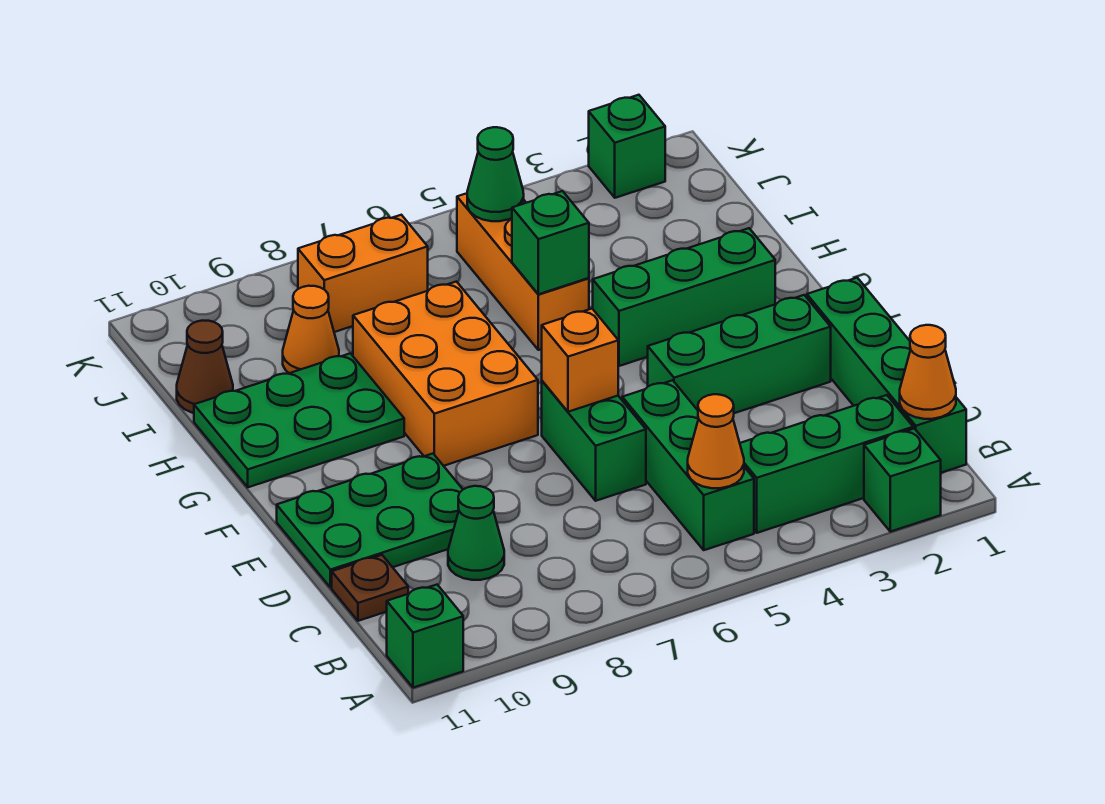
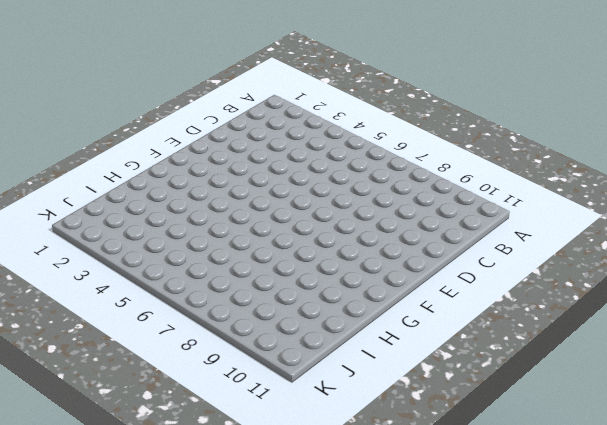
none -> green brick A2 level 1
none -> green brick A11 level 1
none -> green brick B1:E1 level 1

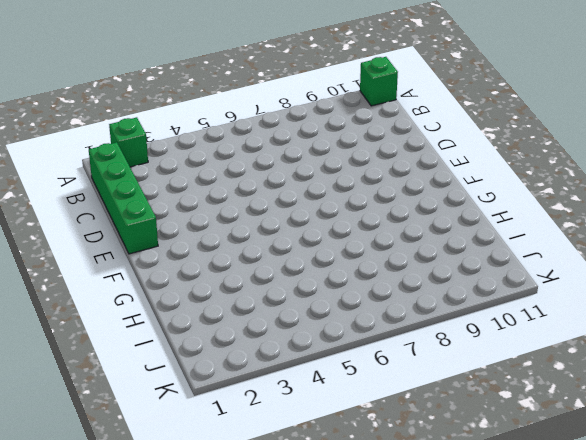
none -> green brick B2:B4 level 1
none -> green brick B5:D5 level 1
none -> green cone C9 level 1

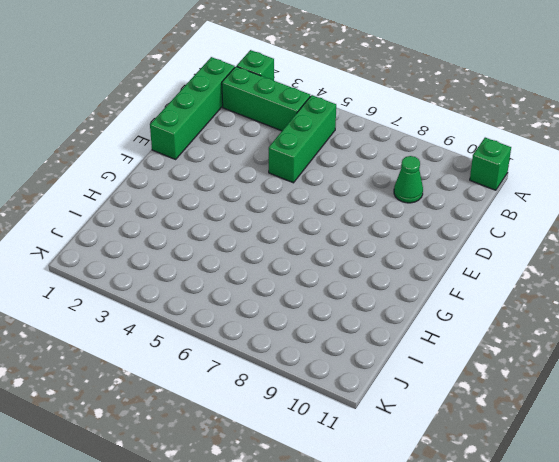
none -> brown plate C11 level 1
none -> green brick D6:E6 level 1
none -> green plate D9:E11 level 1

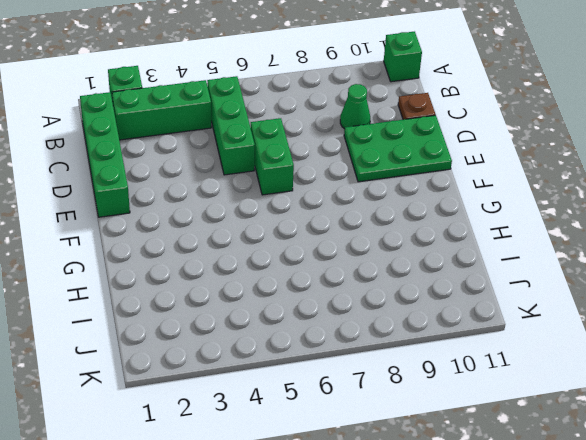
none -> green brick E2:E4 level 1
none -> orange brick F7:H8 level 1
none -> green brick G2:G4 level 1

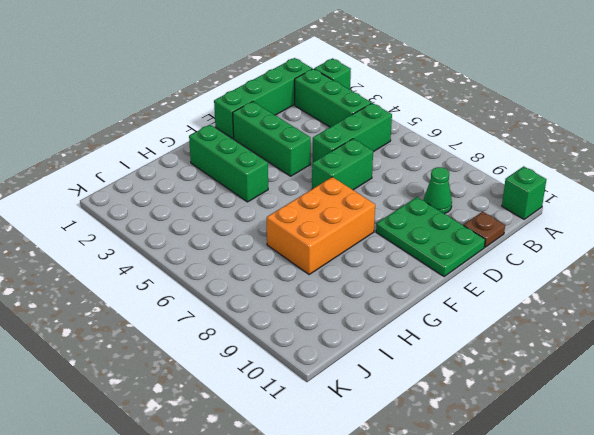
none -> green plate G9:H11 level 1
none -> orange brick H5:J5 level 1
none -> orange cone I9 level 1

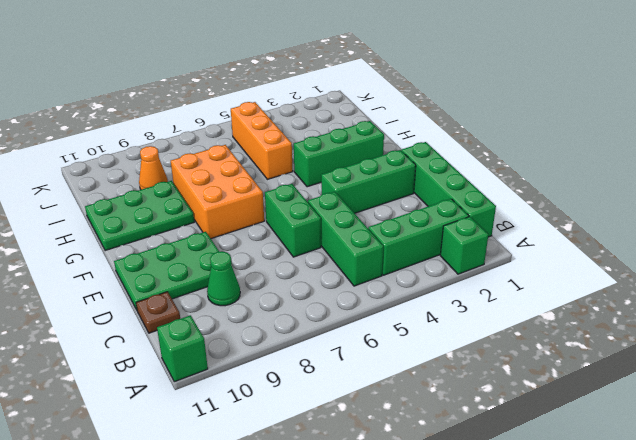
none -> brown cone I11 level 1
none -> orange brick J7:J8 level 1
none -> green brick K2 level 1

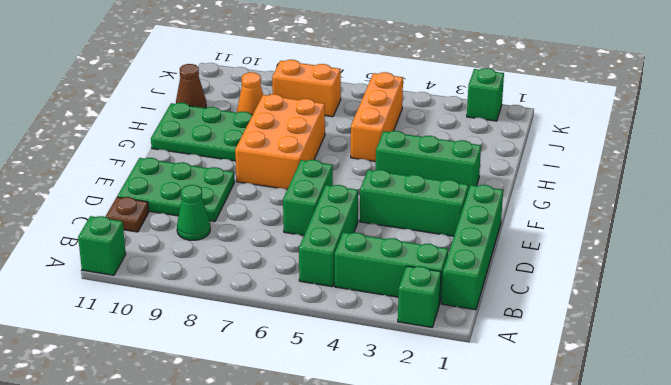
none -> orange cone B1 level 2
none -> orange cone B5 level 2
none -> orange brick E6 level 2

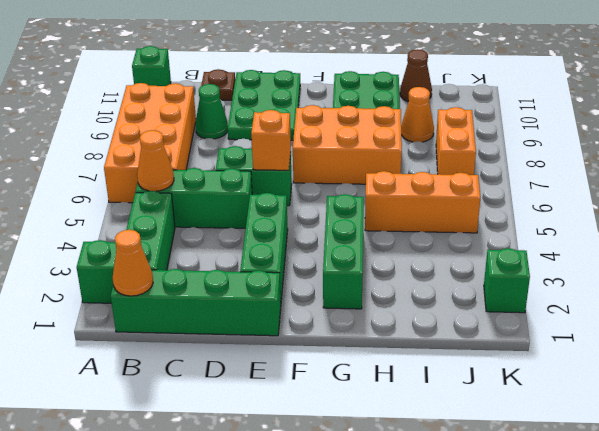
orange brick A6:B9 level 1 -> none
none -> green brick H5 level 2
none -> green cone J5 level 2

